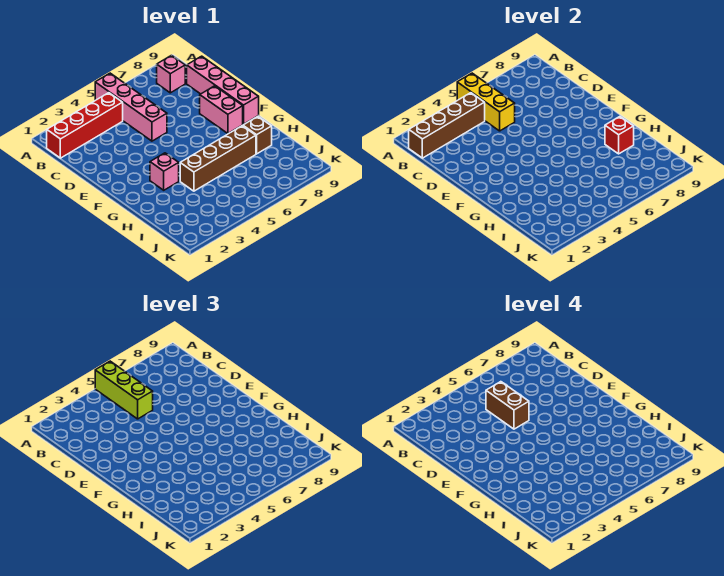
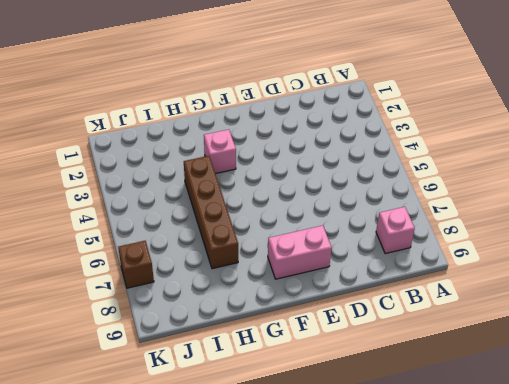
brown brick K7 level 1 -> brown brick H8 level 1
none -> pink brick A5:D5 level 1
none -> red brick B1:B4 level 1
none -> pink brick C9:F9 level 1

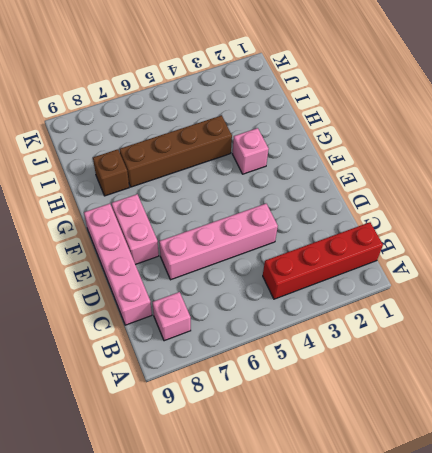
pink brick D4:D7 level 1 -> pink brick A5:D5 level 1
none -> yellow brick A5:C5 level 2
none -> brown brick B1:B4 level 2
none -> red brick H8 level 2

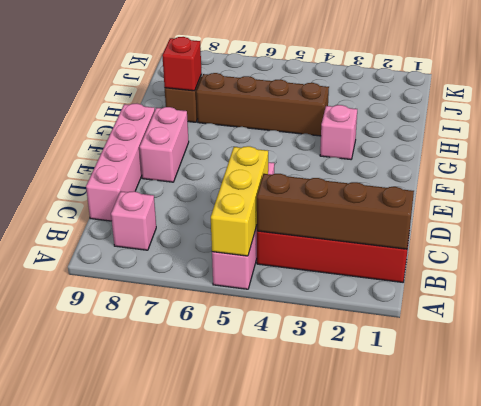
none -> lime brick A5:C5 level 3
none -> brown brick C5:D5 level 4

